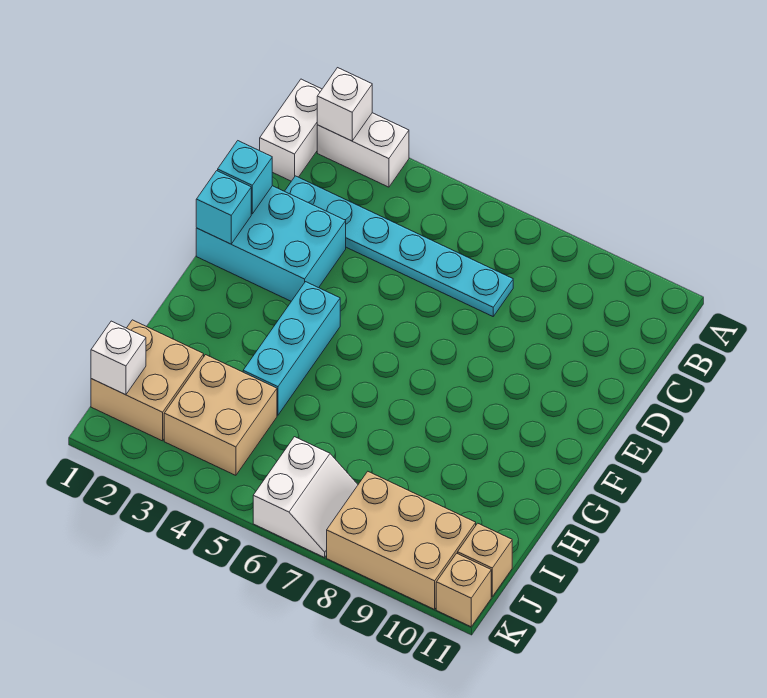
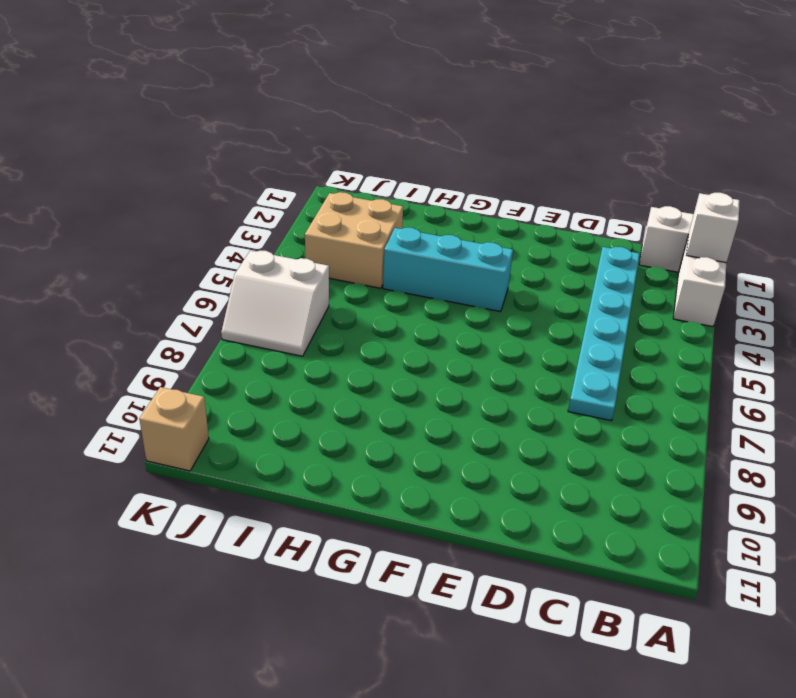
none -> cyan brick D1:E3 level 1
none -> tan brick I1:J2 level 1
none -> tan brick J8:K10 level 1

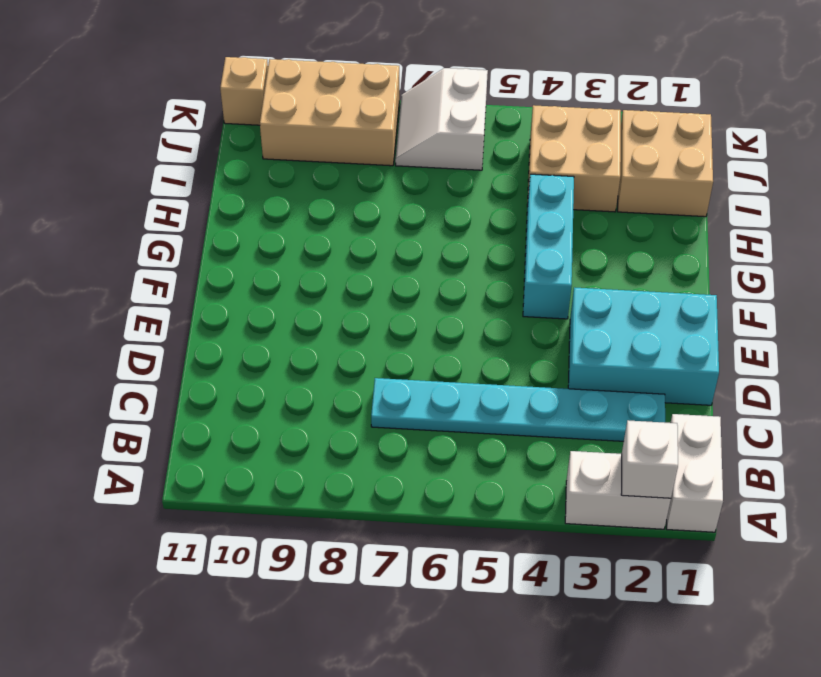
none -> tan brick J11 level 1
none -> cyan brick D1 level 2
none -> cyan brick E1 level 2

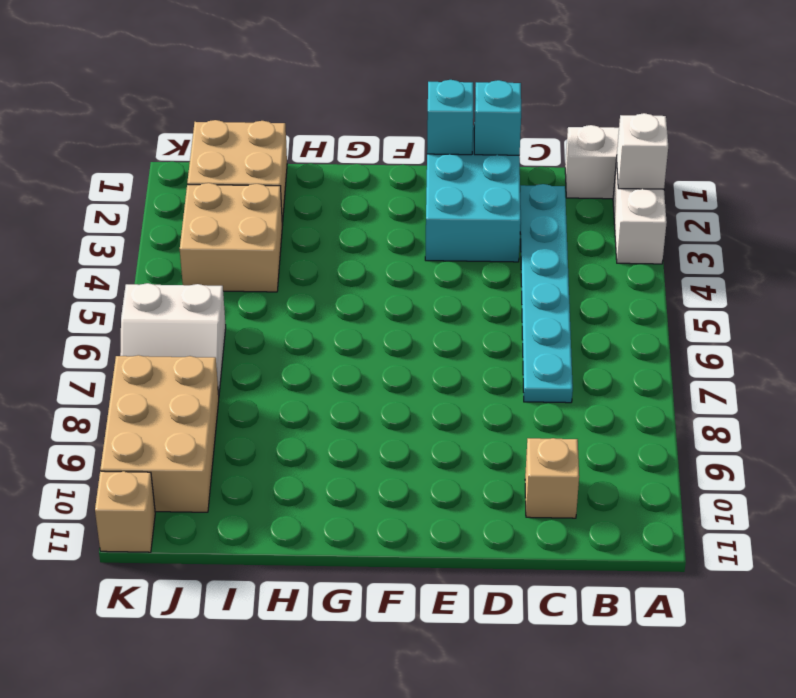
tan brick C10 level 1 -> tan brick J11 level 1
none -> cyan brick F4:H4 level 1
none -> white brick J1 level 2

